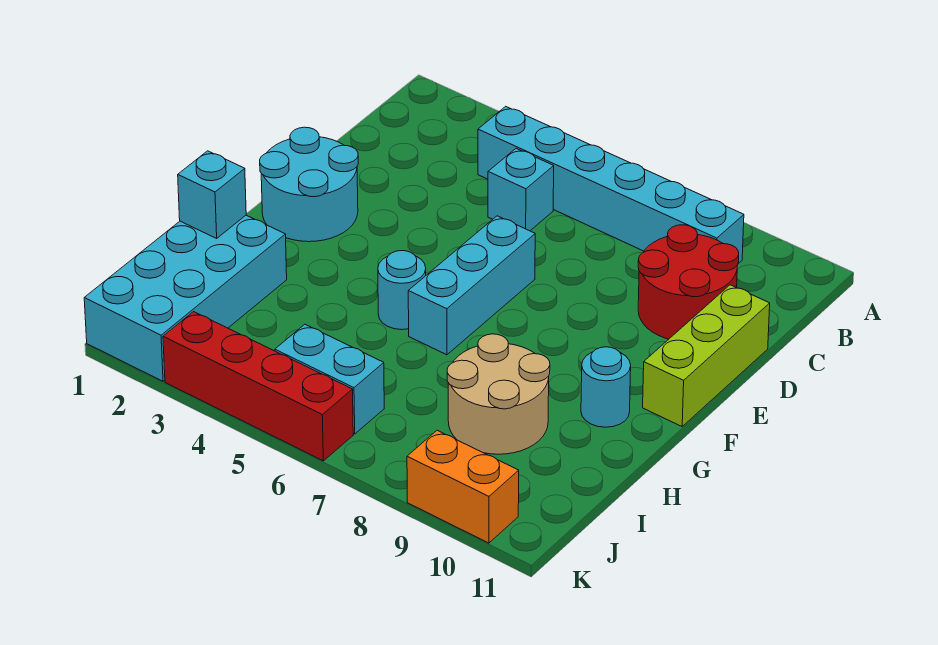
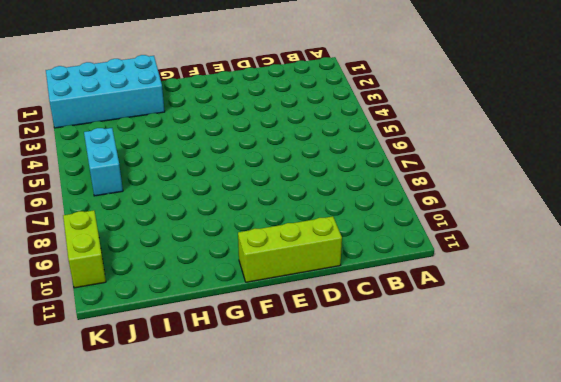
lime brick K9:K10 level 1 -> orange brick K9:K10 level 1
none -> cyan brick B4:B9 level 1
none -> cyan brick C5 level 1
none -> red round brick C9:D10 level 1

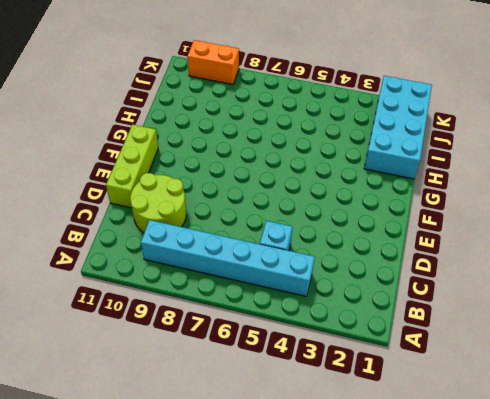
lime round brick C9:D10 level 1 -> red round brick C9:D10 level 1
none -> cyan round brick E1:F2 level 1
none -> cyan brick E6:G6 level 1
none -> cyan round brick G5 level 1

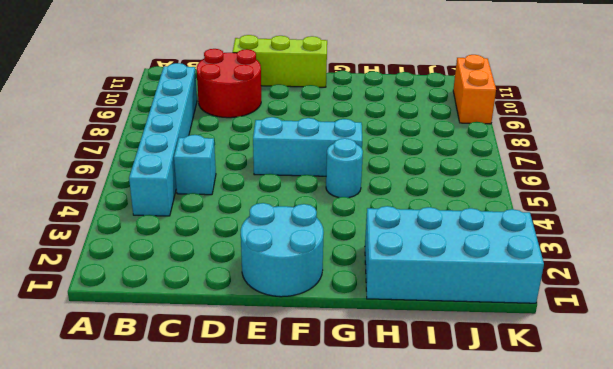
none -> cyan round brick G10 level 1
none -> tan round brick H8:I9 level 1
none -> cyan brick J5:J6 level 1

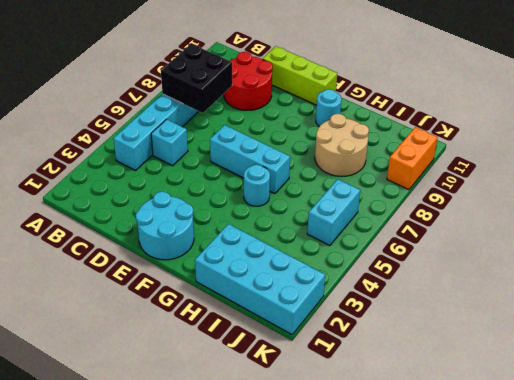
black brick B7:C8 level 2 -> none
none -> red brick K3:K6 level 1
none -> cyan brick H1 level 2

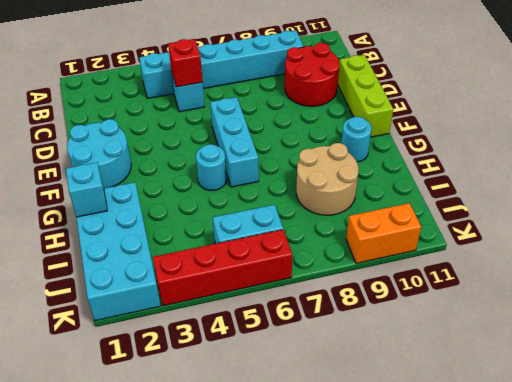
red brick C5 level 2 -> none

